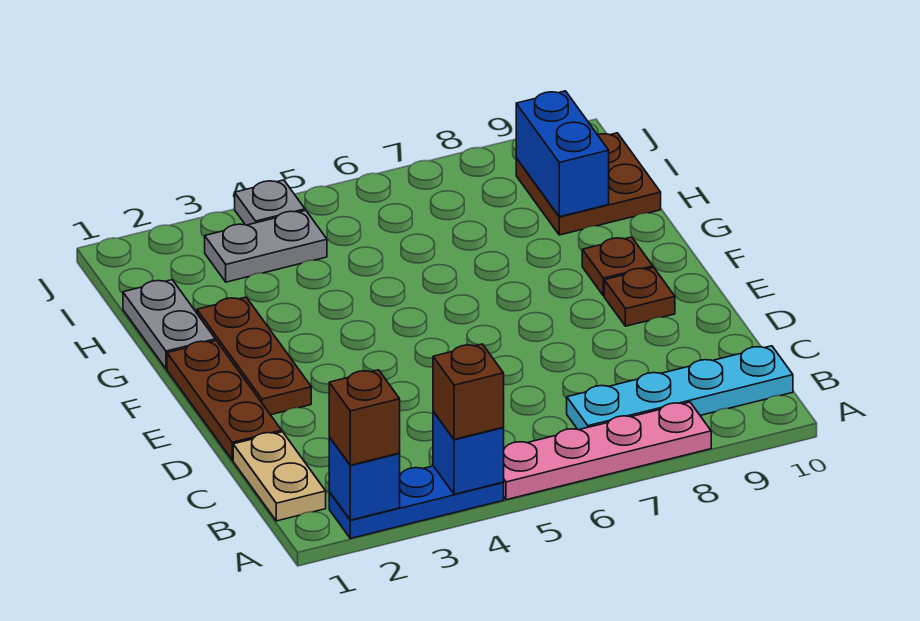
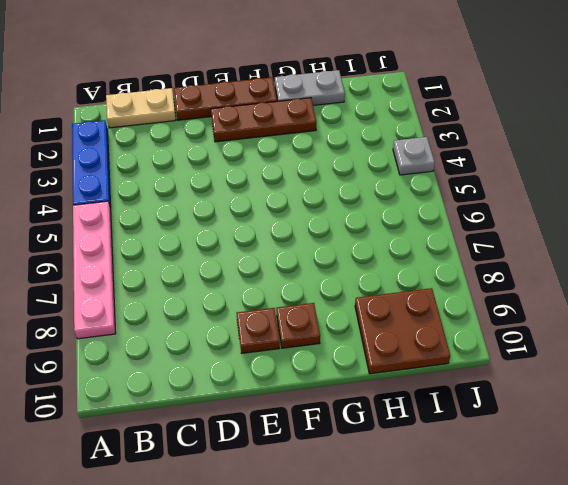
none -> cyan plate B7:B10 level 1
none -> grey plate I3:I4 level 1
none -> blue brick A2 level 2

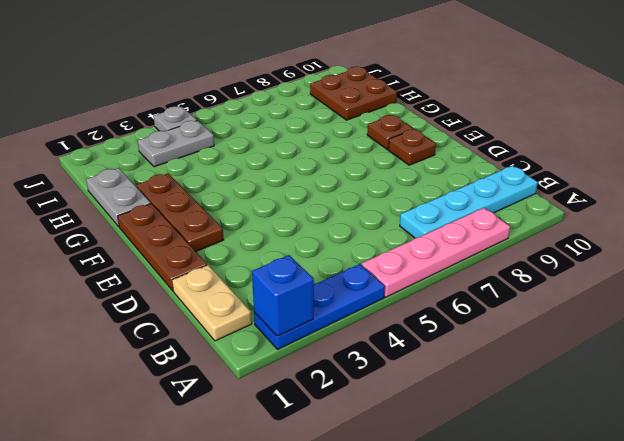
none -> blue brick A4 level 2
none -> blue brick H9:I9 level 2
none -> brown brick A2 level 3

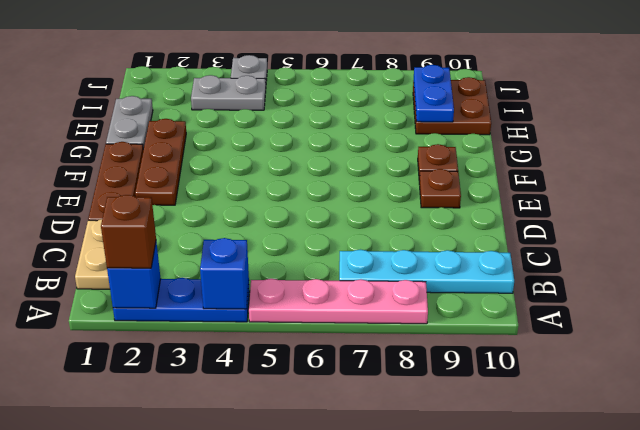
blue plate H9:I9 level 2 -> blue brick H9:I9 level 2
none -> brown brick A4 level 3

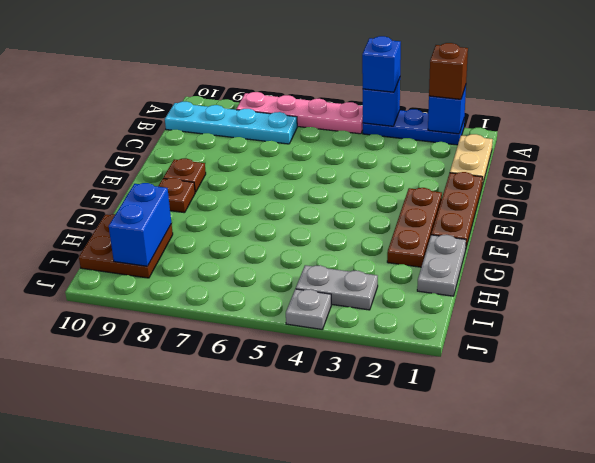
blue brick A4 level 3 -> brown brick A4 level 3

